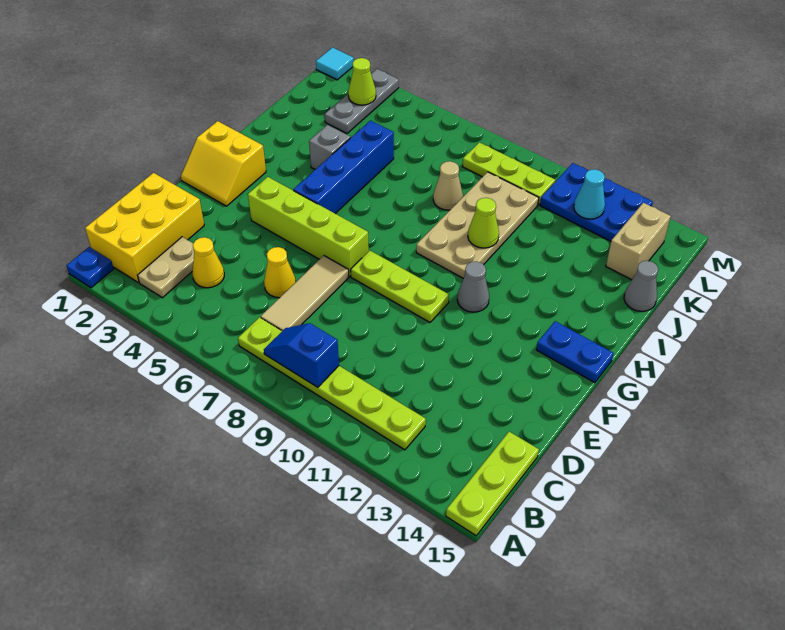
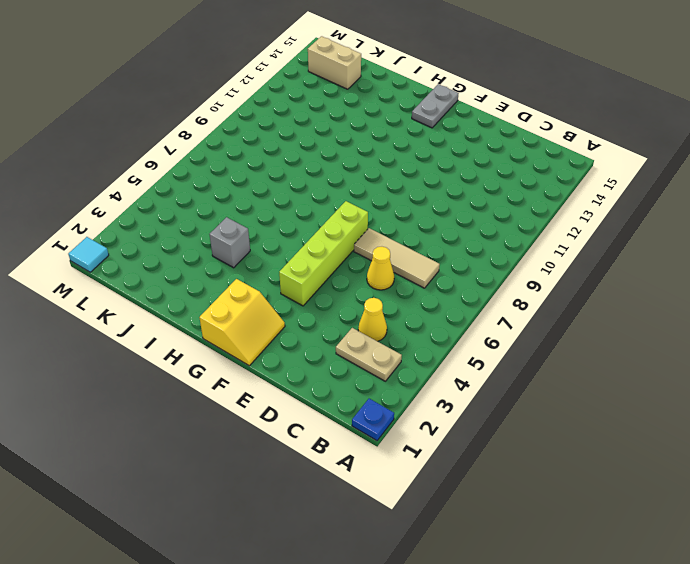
grey plate G14:G15 level 1 -> blue plate G14:G15 level 1
none -> lime plate A15:C15 level 1
none -> yellow brick B1:D2 level 1
none -> lime plate B7:B12 level 1

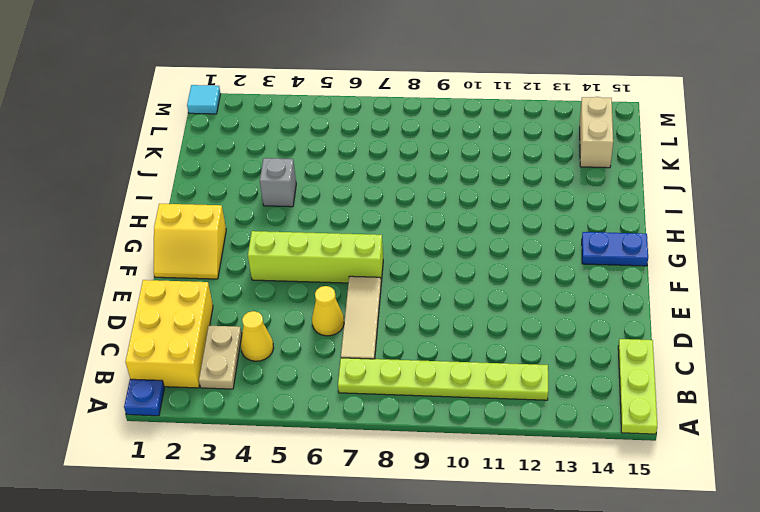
none -> lime plate F8:F10 level 1
none -> blue brick G5:J5 level 1
none -> grey cone G11 level 1

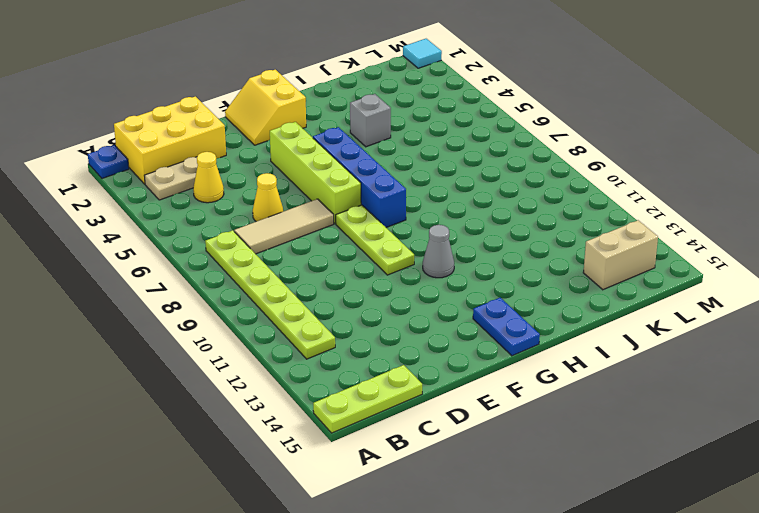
blue brick G5:G8 level 1 -> blue brick G5:J5 level 1
none -> tan plate H9:K10 level 1
none -> tan cone J8 level 1
none -> grey cone J15 level 1

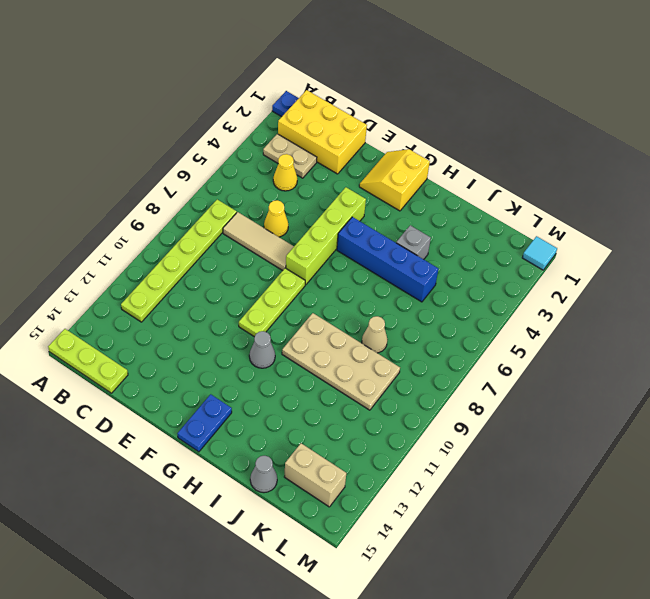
none -> grey plate K3:M3 level 1
none -> lime plate L8:L10 level 1
none -> blue plate L11:M13 level 1

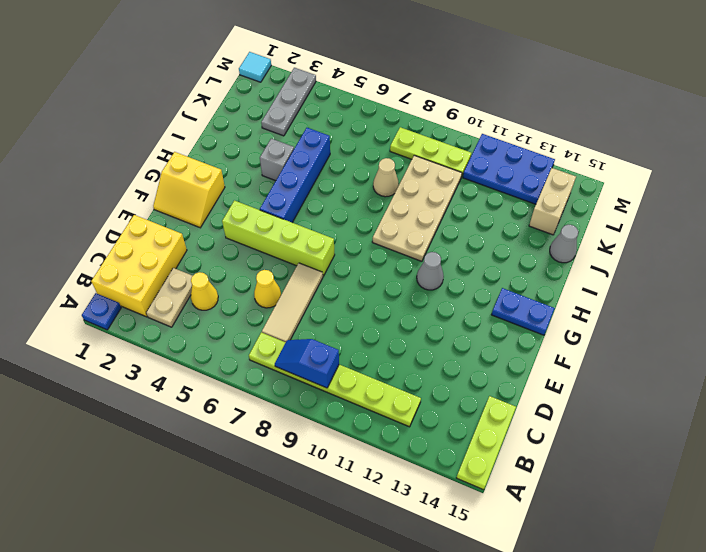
none -> lime plate F8:F10 level 1
none -> lime cone I10 level 2
none -> lime cone L3 level 2

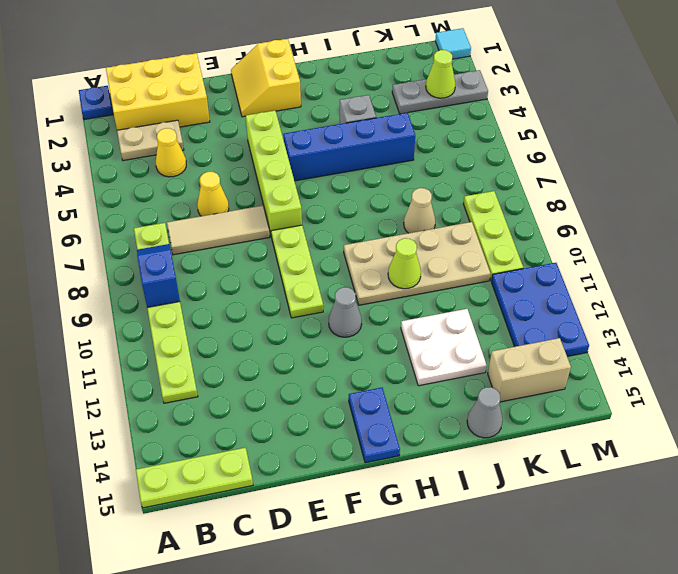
white plate I12:J13 level 1 -> none
none -> cyan cone L12 level 2

